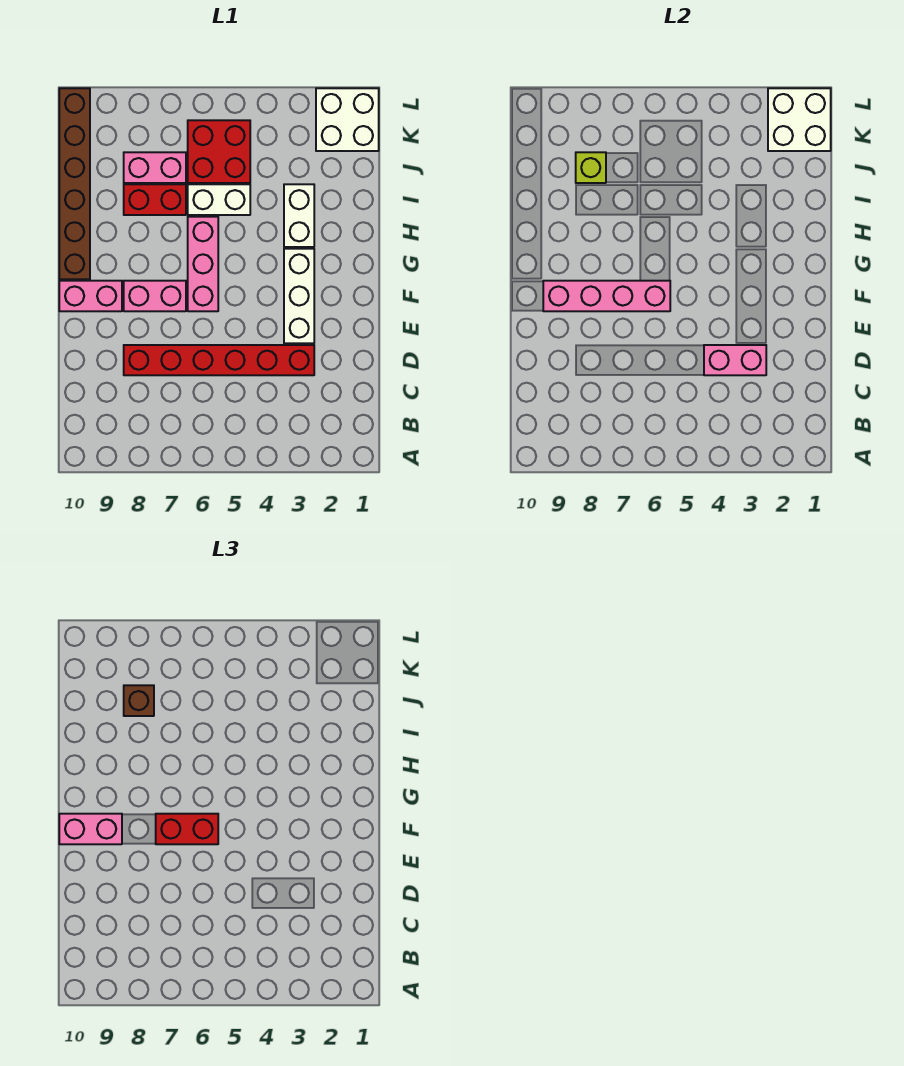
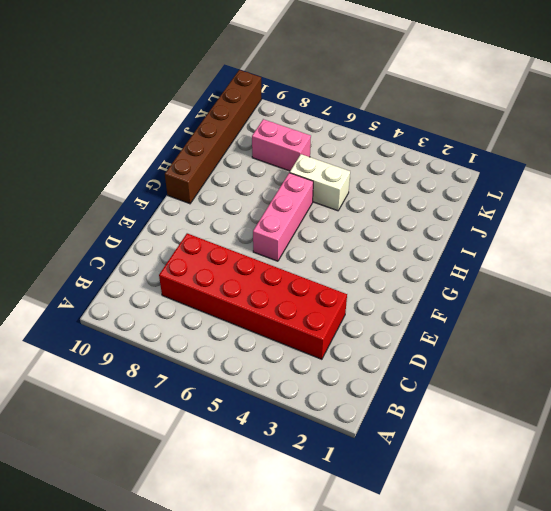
red brick C3:D8 level 1 -> red brick D3:D8 level 1
none -> white brick E3:G3 level 1
none -> pink brick F7:F8 level 1
none -> pink brick F9:F10 level 1

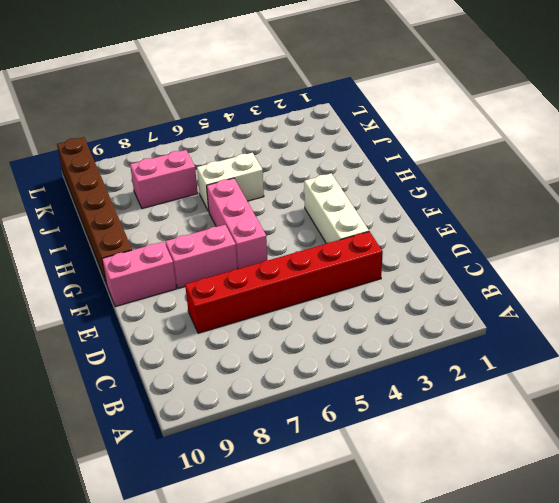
none -> white brick H3:I3 level 1
none -> red brick I7:I8 level 1
none -> red brick J5:K6 level 1

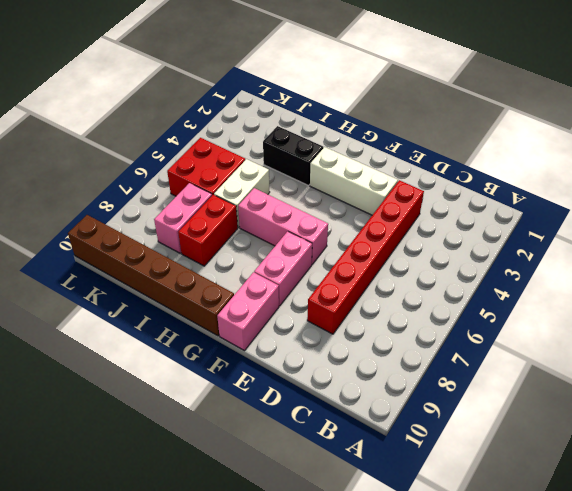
black brick H3:I3 level 1 -> white brick H3:I3 level 1
none -> white brick K1:L2 level 1
none -> pink brick D3:D4 level 2
none -> pink brick F6:F9 level 2

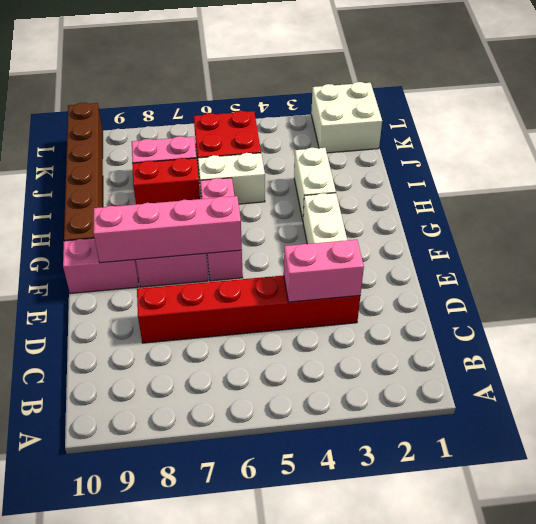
none -> lime brick J8 level 2
none -> white brick K1:L2 level 2
none -> red brick F6:F7 level 3

